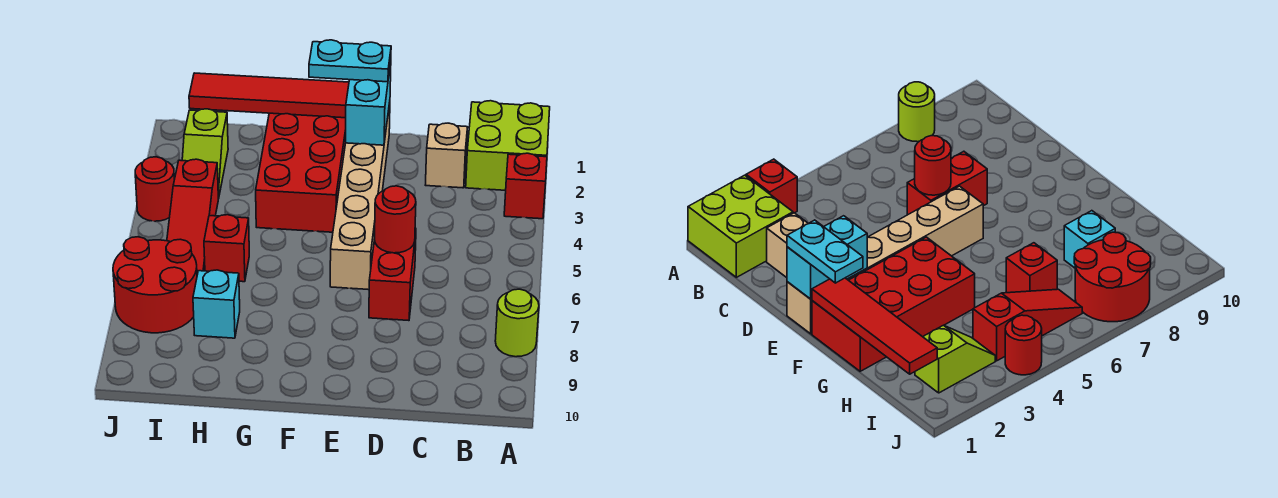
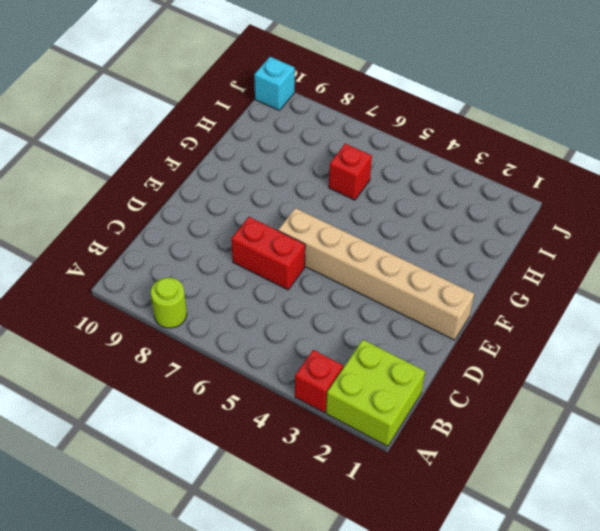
cyan brick J10 level 1 -> cyan brick H8 level 1
none -> tan brick C2 level 1
none -> red brick F1:G4 level 1
none -> lime slope I2:I3 level 1 top 2

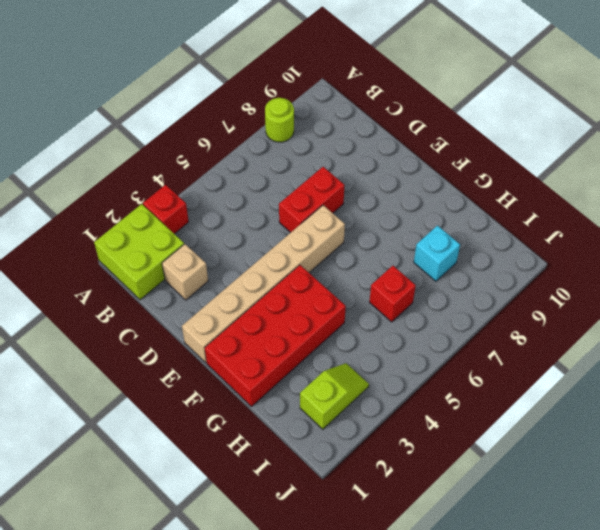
none -> red slope I4:I6 level 1 top 4
none -> red round brick I7:J8 level 1
none -> red round brick J4 level 1

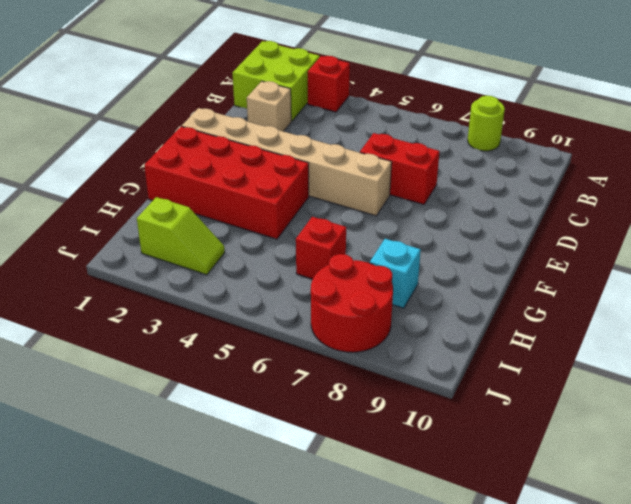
none -> red slope I4:I6 level 1 top 4
none -> red round brick J4 level 1
none -> red round brick D6 level 2

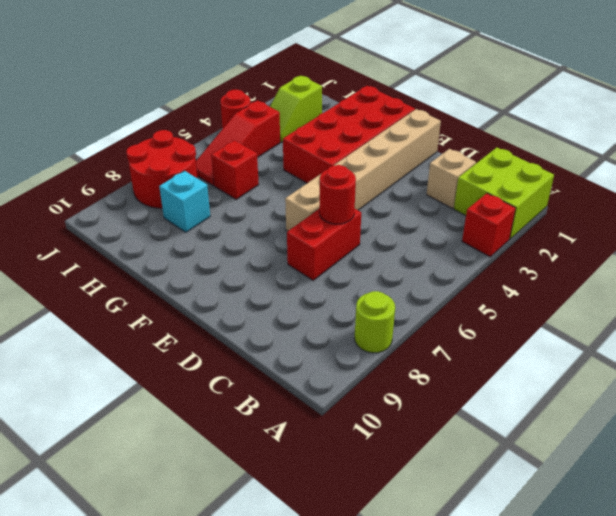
none -> cyan brick E1:E2 level 2
none -> red tile F1:I1 level 2
none -> cyan plate E1:F1 level 3

